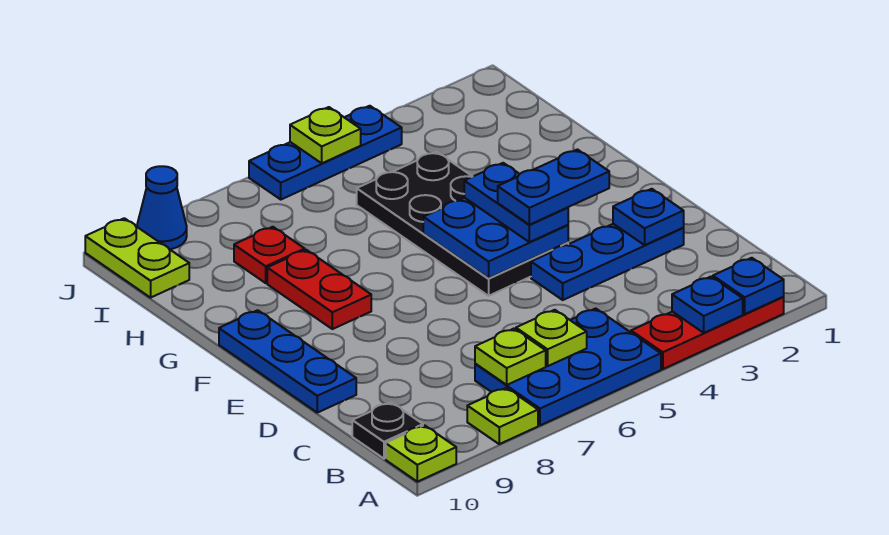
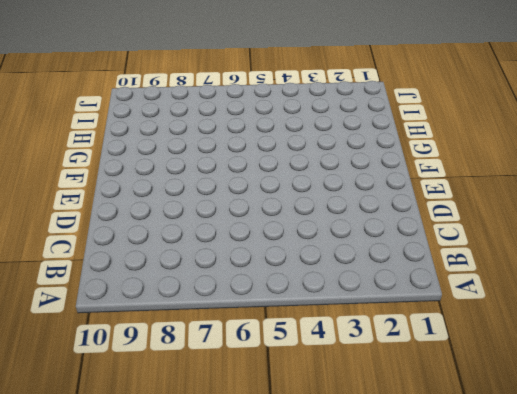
none -> red plate A2:A4 level 1
none -> blue plate A5:B7 level 1
none -> lime plate A8 level 1

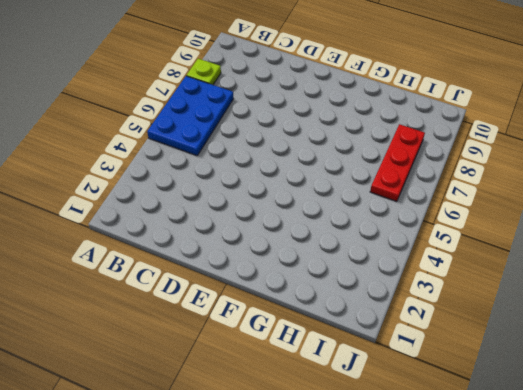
red plate I6:I8 level 1 -> red plate A2:A4 level 1
none -> lime plate A10 level 1
none -> black plate B10 level 1
none -> blue plate D2:D4 level 1

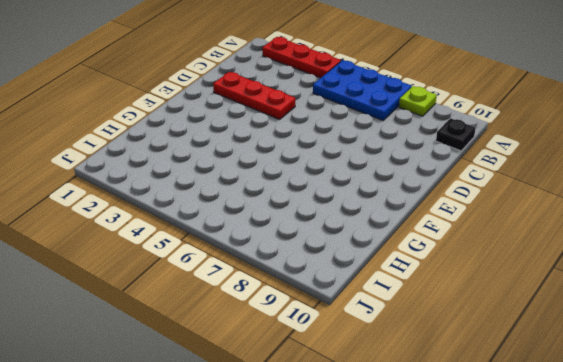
red plate D2:D4 level 1 -> blue plate D2:D4 level 1
none -> lime plate A10 level 1
none -> blue plate D10:F10 level 1
none -> black plate E4:H5 level 1

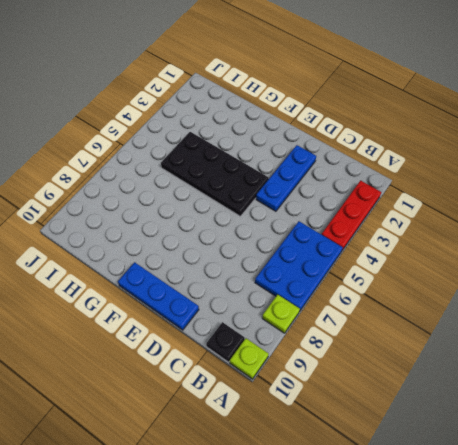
none -> red plate F8:G8 level 1
none -> red plate H8 level 1
none -> lime plate I10:J10 level 1

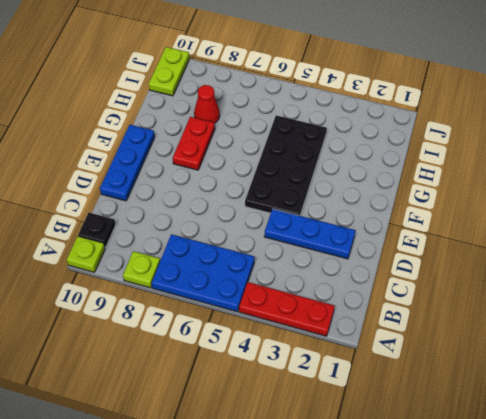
red cone H8 level 1 -> red plate H8 level 1
none -> blue plate J4:J6 level 1
none -> blue cone J9 level 1
none -> blue plate A2 level 2

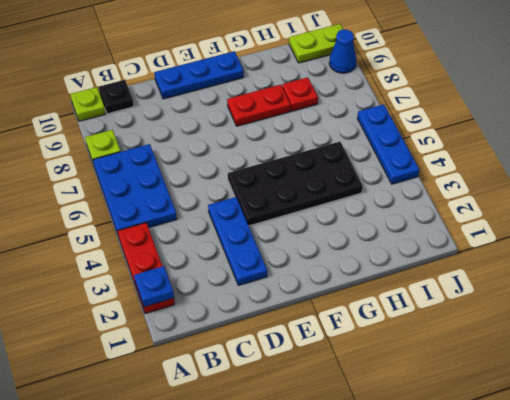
none -> blue plate A3 level 2
none -> lime plate B6 level 2
none -> lime plate B7 level 2

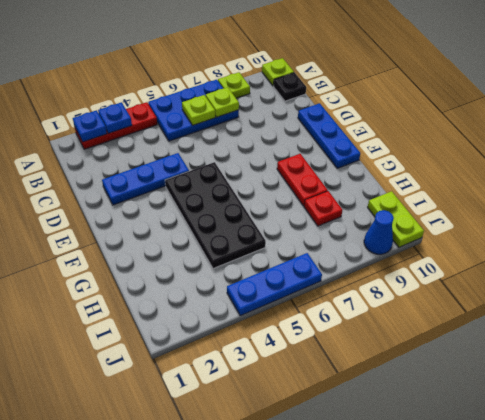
none -> blue plate D2 level 2
none -> blue plate E4:F5 level 2
none -> lime plate J5 level 2

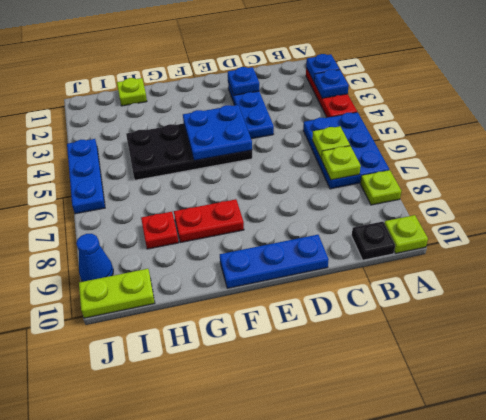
lime plate H1 level 1 -> lime plate J5 level 2
none -> blue plate E4:F4 level 3
none -> blue plate E3:E4 level 4

